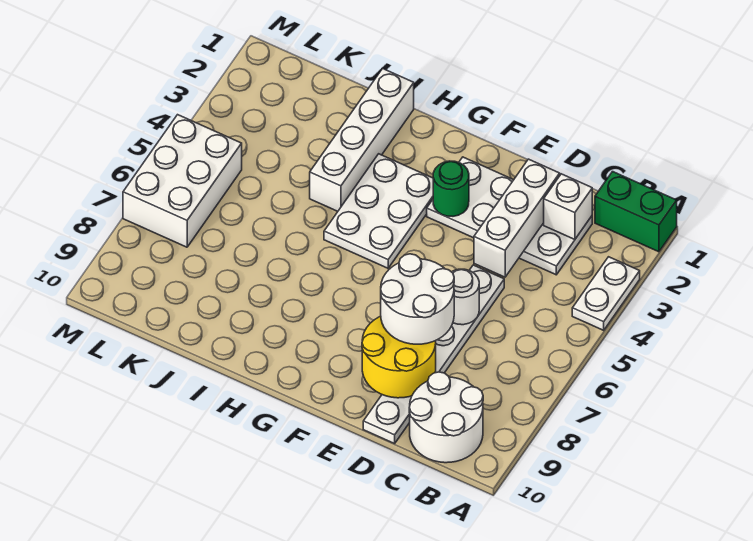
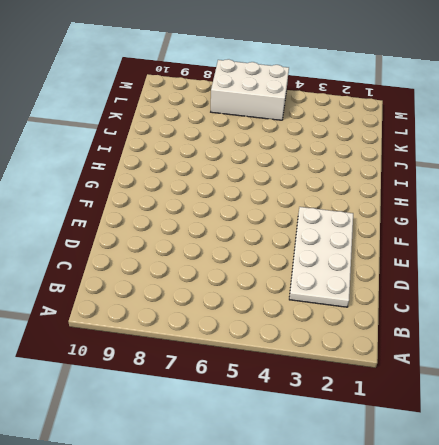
none -> green brick A1:B1 level 1
none -> white plate A3:A4 level 1
none -> white round brick B9:C10 level 1

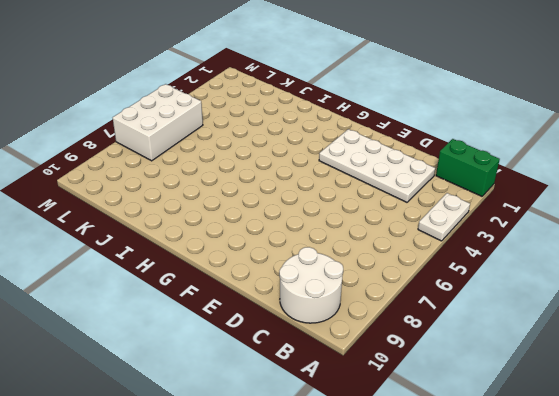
none -> white plate D5:D10 level 1
none -> white plate G3:H5 level 1
none -> white brick I1:I4 level 1

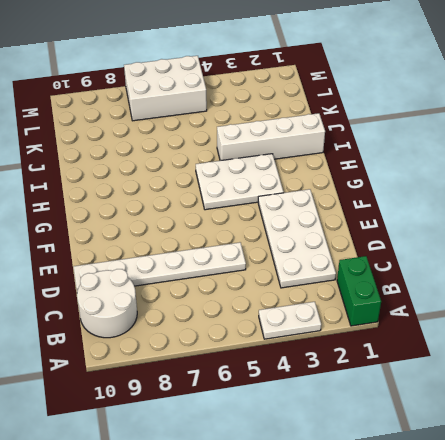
none -> white brick C2 level 2
none -> white brick D2:D4 level 2
none -> white round brick D6 level 2

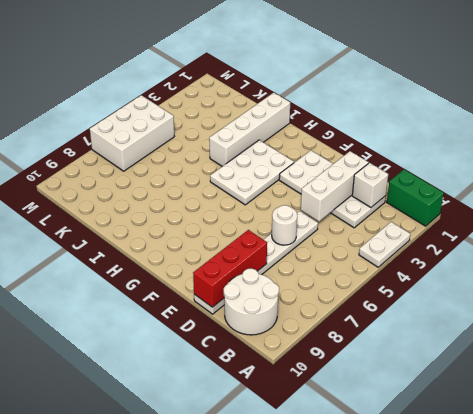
red brick D8:D10 level 2 -> yellow round brick D8:E9 level 2
none -> green round brick F3 level 2
none -> white round brick D7:E8 level 3

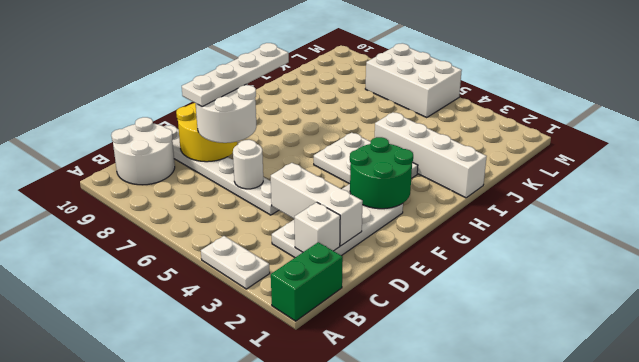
white plate D8:G8 level 4 -> none
green round brick F2:G3 level 2 -> green round brick F3 level 2

